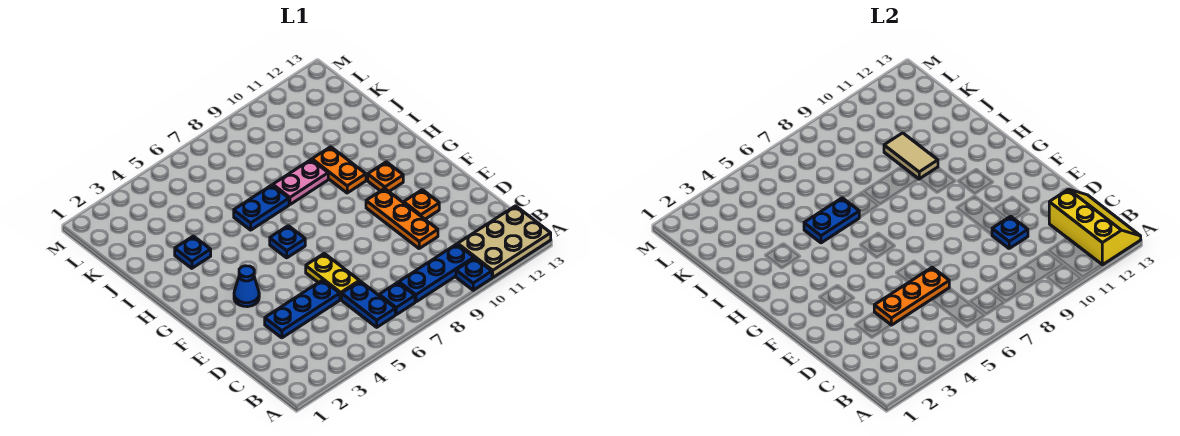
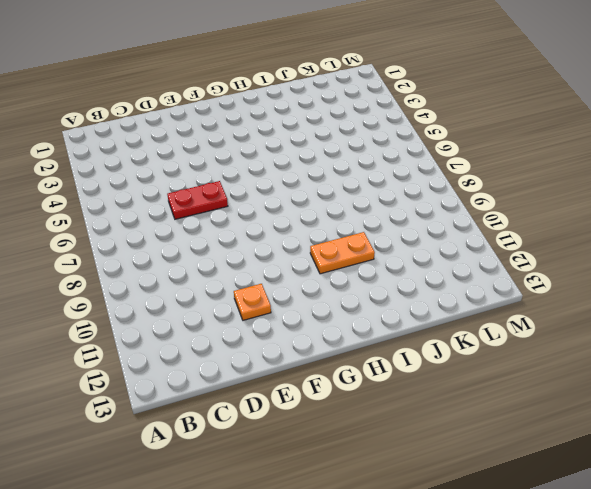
red plate D6:E6 level 1 -> yellow plate D6:E6 level 1
none -> blue plate A10 level 1
none -> tan plate A11:B13 level 1
none -> blue plate B6:C6 level 1

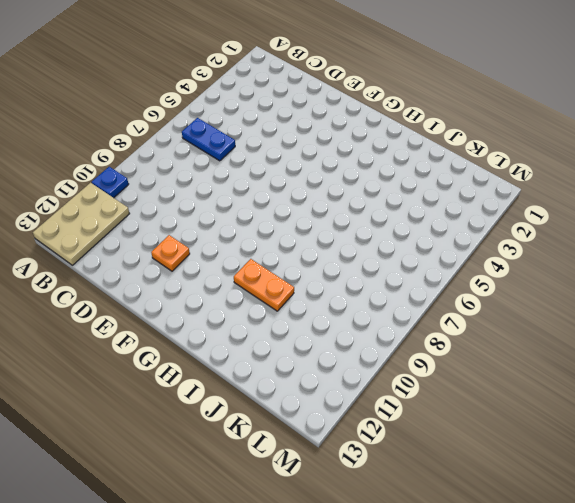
none -> blue plate B7 level 1
none -> blue plate B8:B10 level 1
none -> blue plate D3:D5 level 1

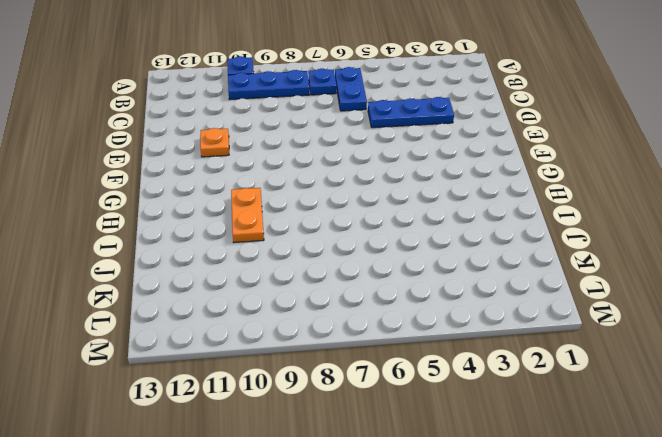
none -> tan plate A11:B13 level 1
none -> yellow plate D6:E6 level 1
none -> orange plate D10:F10 level 1

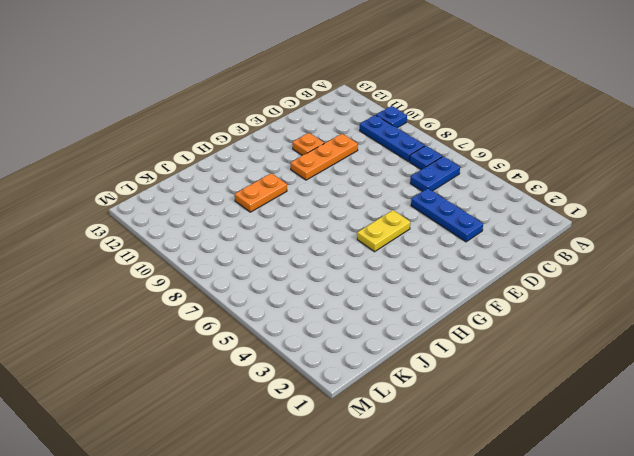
yellow plate F5:G5 level 1 -> yellow plate D6:E6 level 1
none -> tan plate A11:B13 level 1
none -> blue cone F3 level 1
none -> blue plate G6 level 1

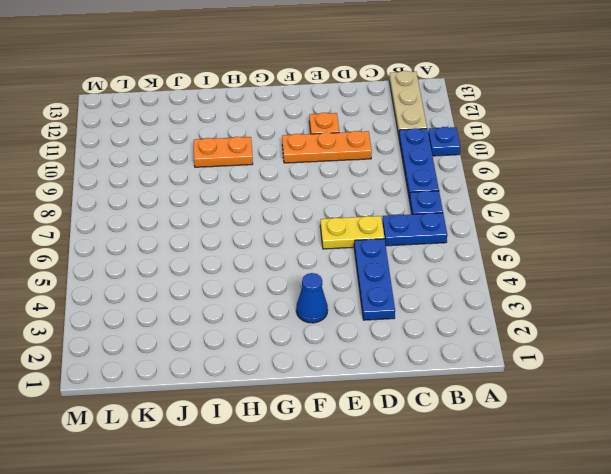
tan plate B11:B13 level 1 -> tan plate A11:B13 level 1
none -> blue plate G6 level 1
none -> orange plate G11 level 1
none -> blue plate I3 level 1

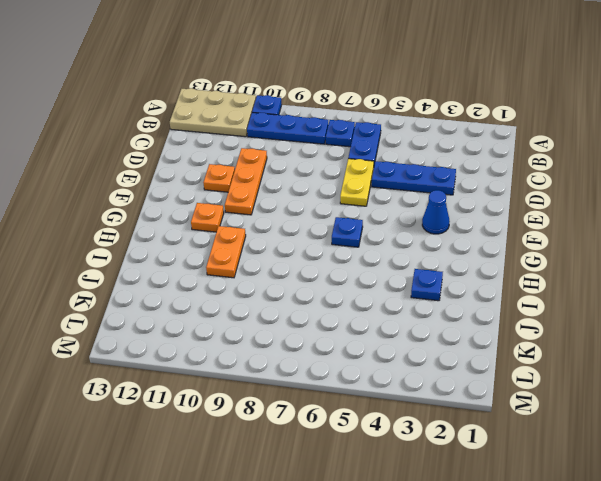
none -> blue plate I6:I7 level 1
none -> pink plate I8:I9 level 1
none -> yellow slope A12:C13 level 2 top 12

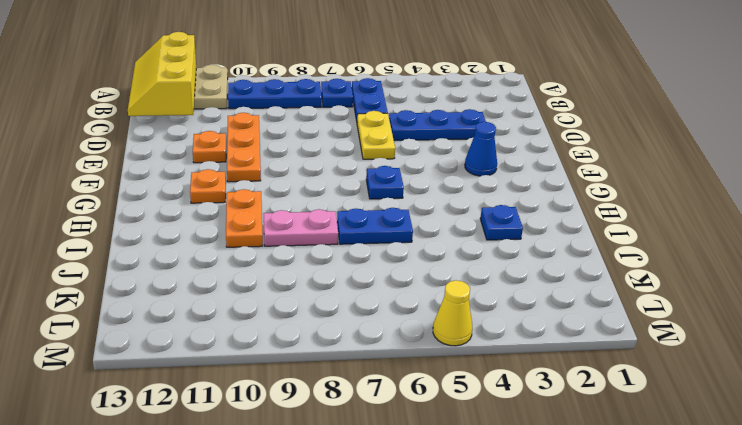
yellow cone M5 level 1 -> none
none -> blue plate A10 level 1
none -> orange plate D4:D6 level 2
none -> blue plate D10 level 2

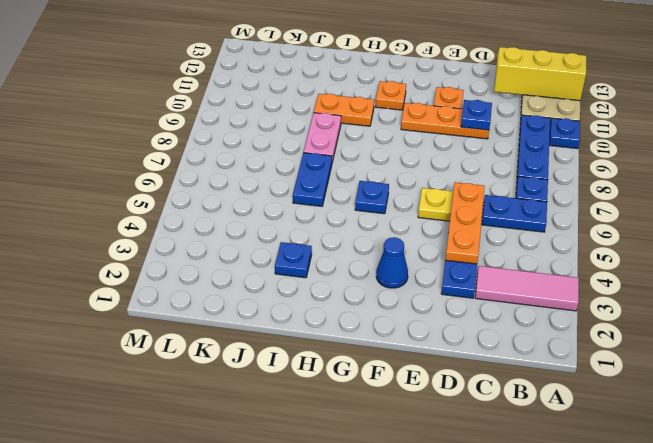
pink tile A3:C3 level 1 -> none
none -> blue plate I5:I6 level 2
none -> tan tile I10:J10 level 2

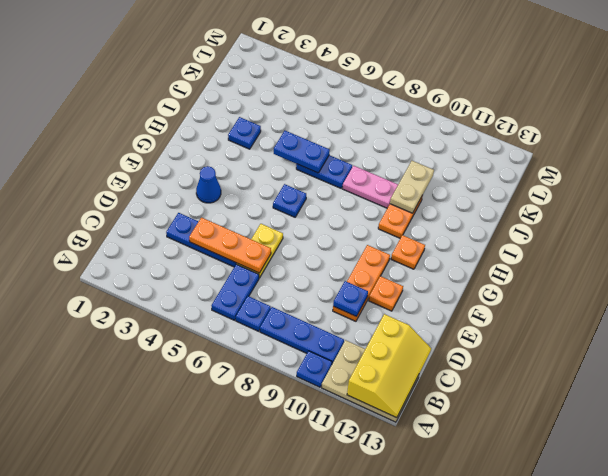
tan plate I10:J10 level 2 -> tan tile I10:J10 level 2

